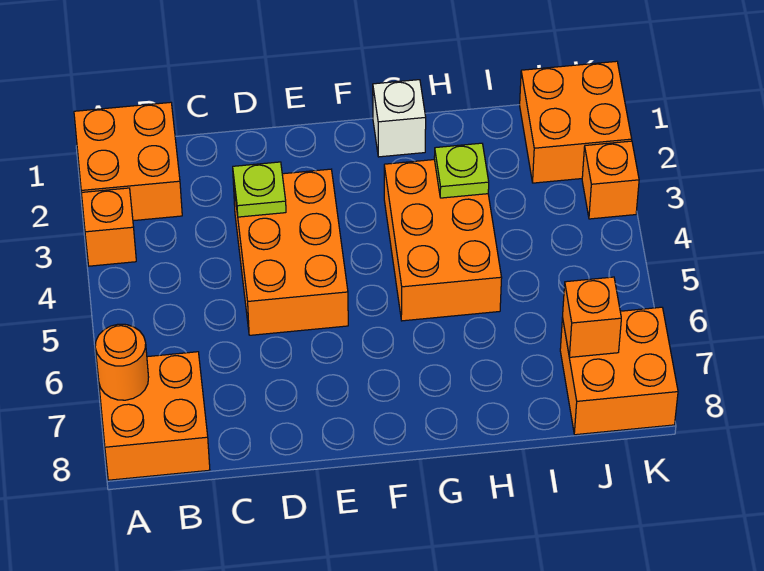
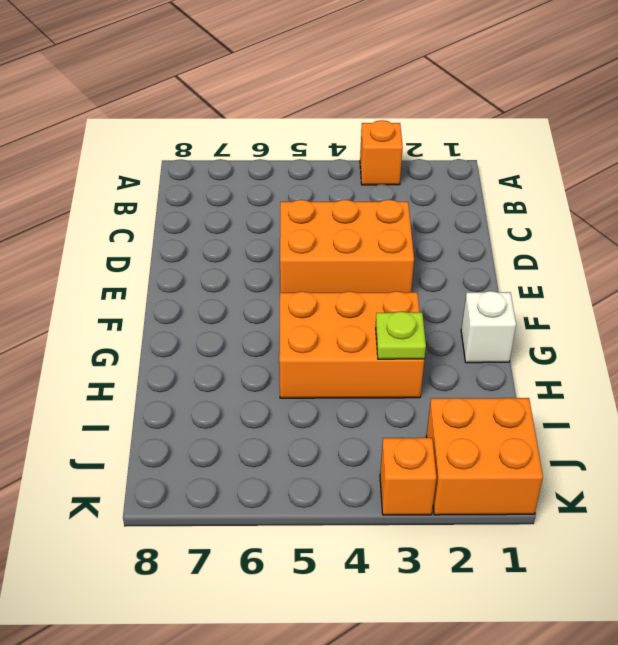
none -> orange brick A1:B2 level 1
none -> orange brick A7:B8 level 1
none -> orange brick J7:K8 level 1

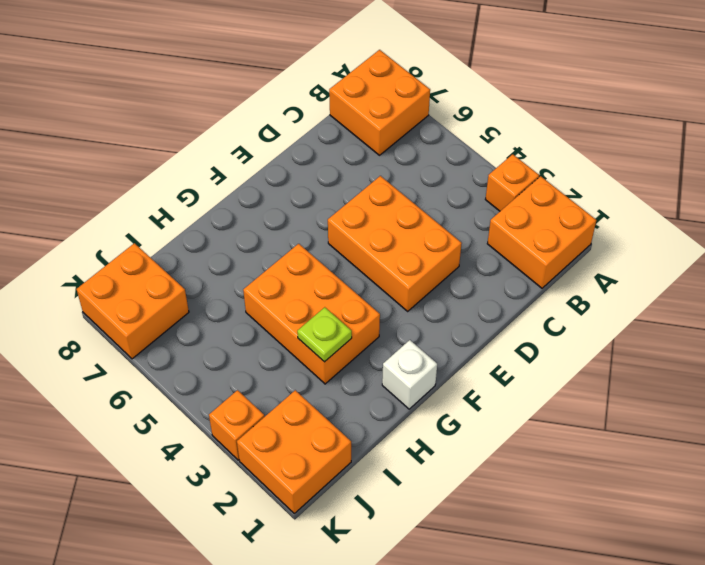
none -> orange round brick A7 level 2
none -> lime plate D3 level 2
none -> orange brick J7 level 2

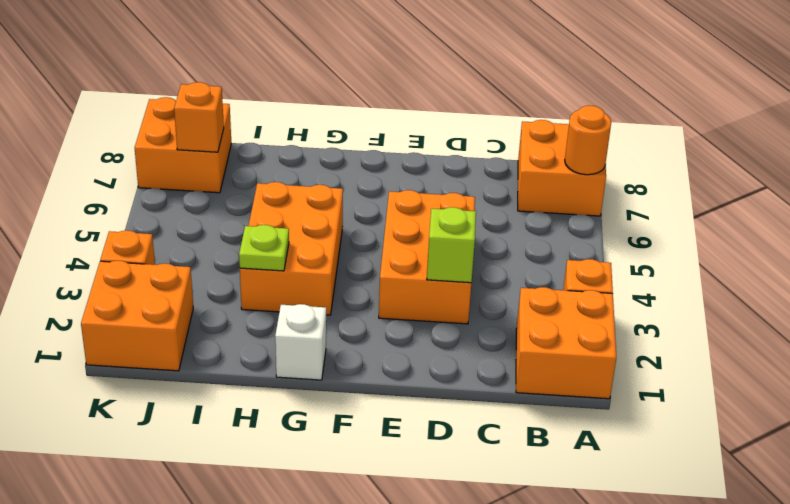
lime brick D3 level 2 -> lime plate D3 level 2

